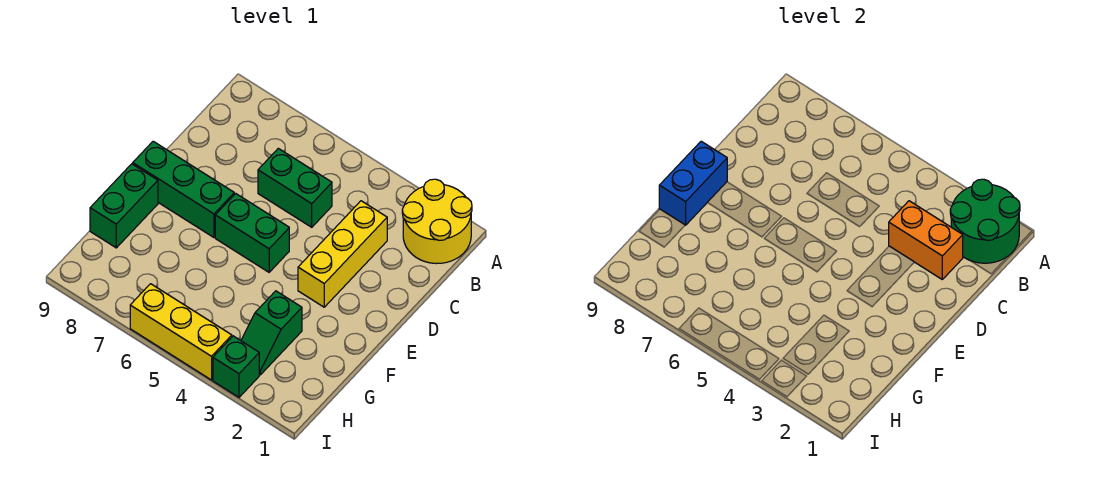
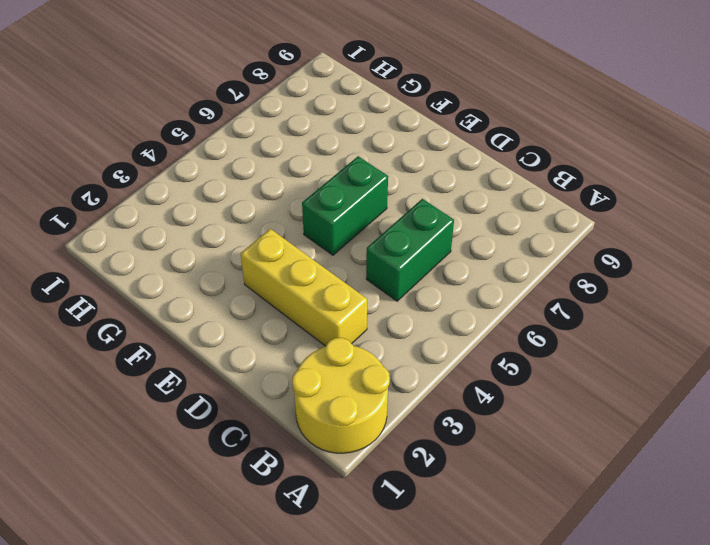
none -> green brick E7:E9 level 1
none -> green brick F9:G9 level 1
none -> green slope G3:H3 level 1 top G

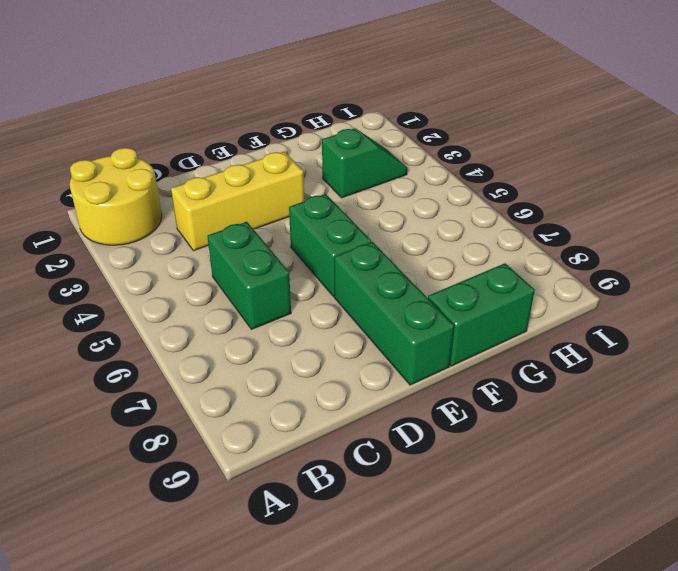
none -> green brick I3 level 1
none -> yellow brick I4:I6 level 1
none -> green round brick A1:B2 level 2

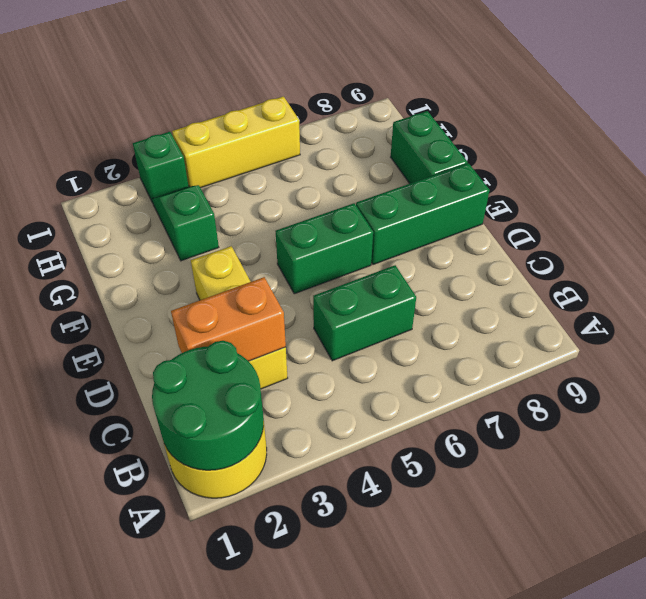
none -> blue brick E9:F9 level 2

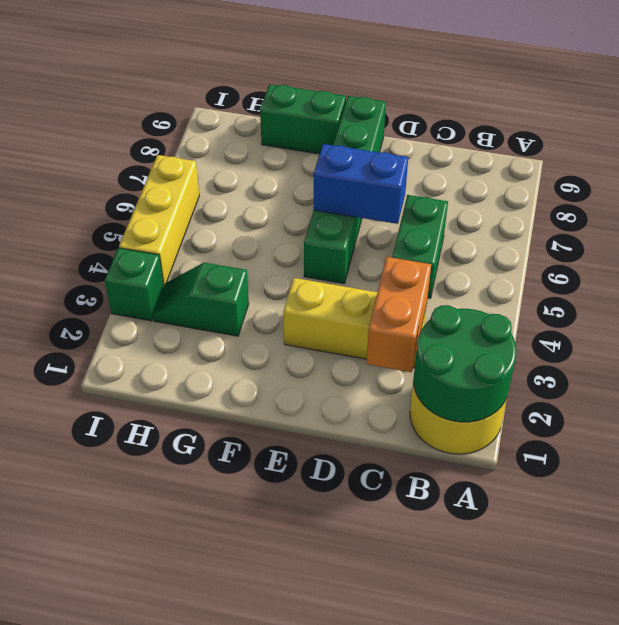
blue brick D6:E6 level 2 -> blue brick E9:F9 level 2

